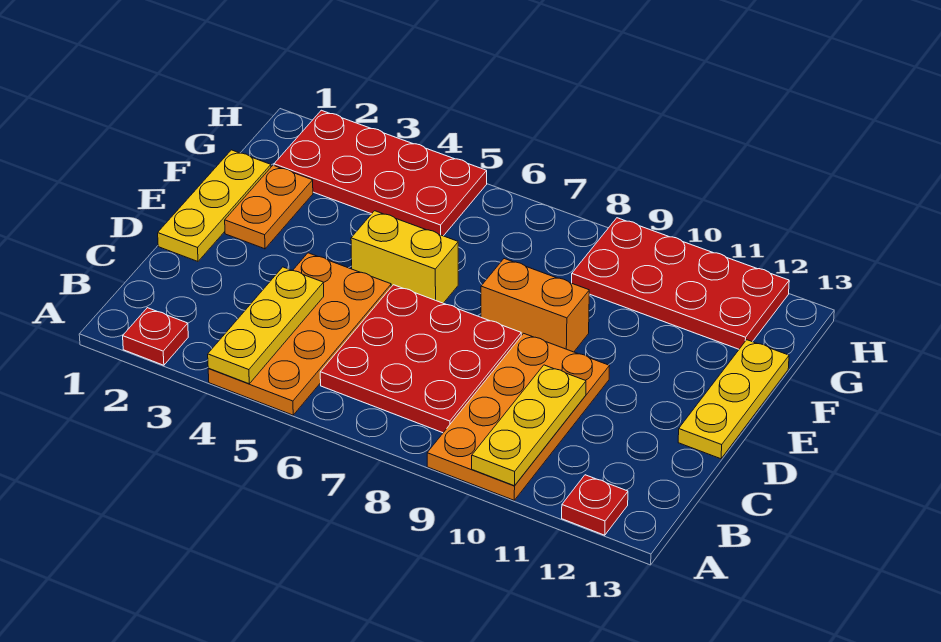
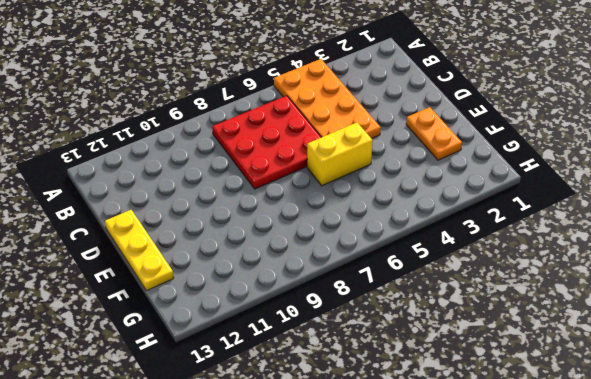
none -> red plate A2 level 1
none -> orange plate A9:D10 level 1
none -> red plate A12 level 1

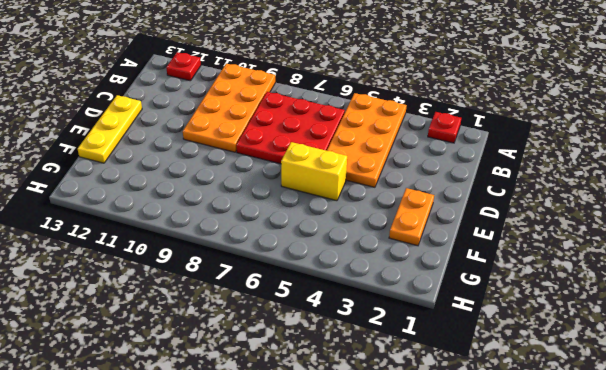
none -> yellow plate D1:F1 level 1
none -> orange brick E8:E9 level 1
none -> red plate G2:H5 level 1

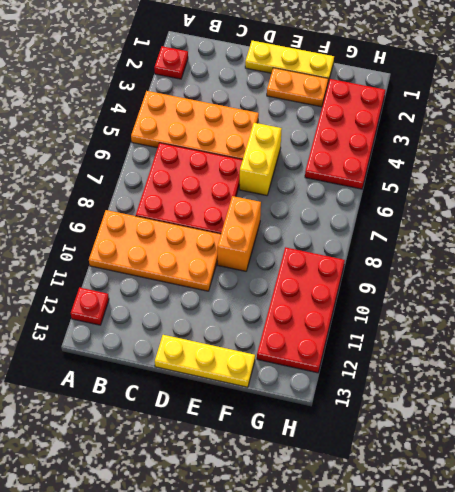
none -> yellow plate A4:C4 level 2
none -> yellow plate A10:C10 level 2

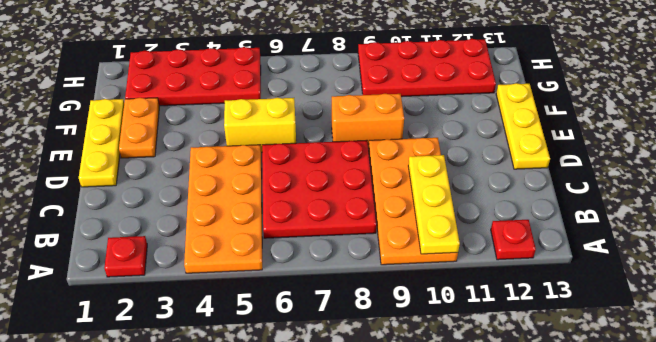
none -> yellow plate A4:C4 level 2

